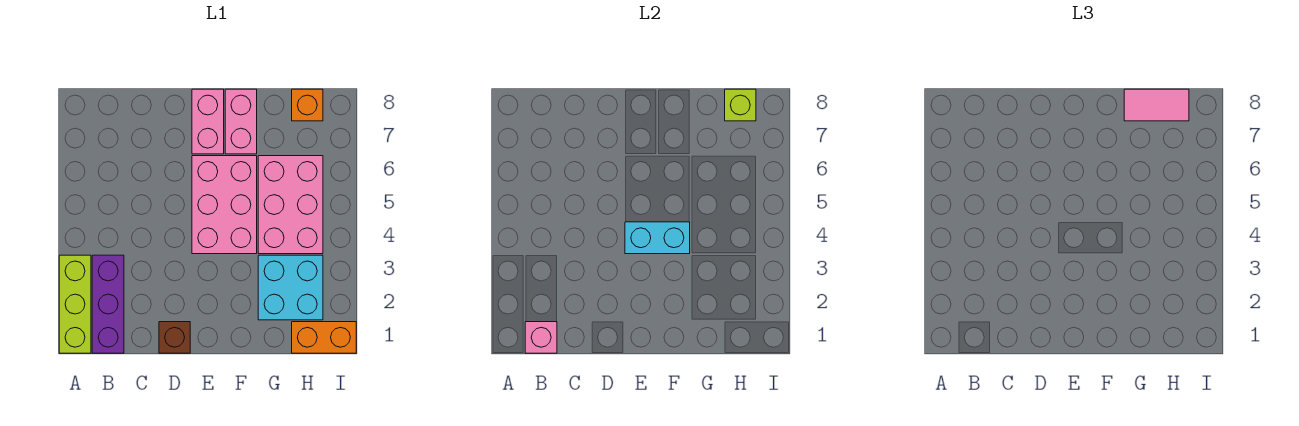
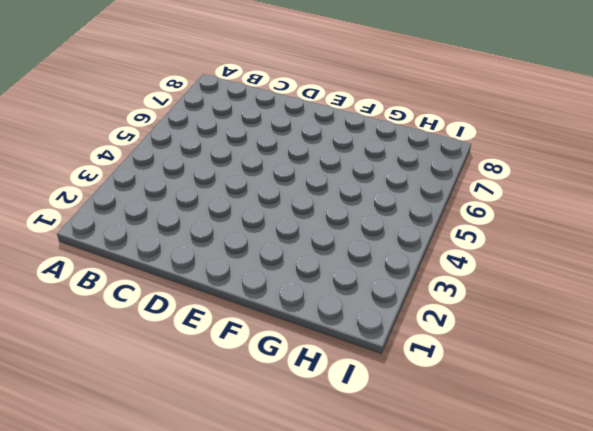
none -> lime brick A1:A3 level 1
none -> purple brick B1:B3 level 1
none -> brown brick D1 level 1

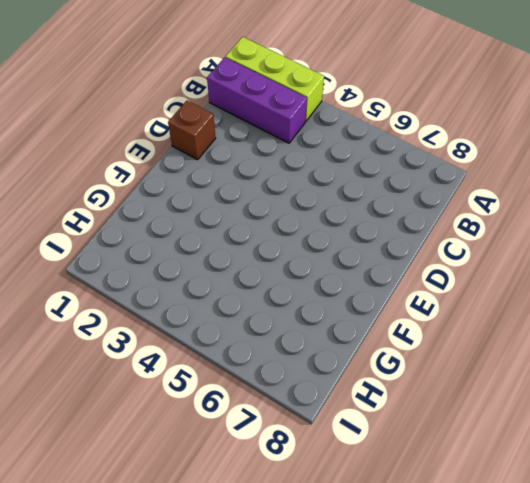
none -> pink brick E4:F6 level 1
none -> pink brick E7:E8 level 1
none -> pink brick F7:F8 level 1

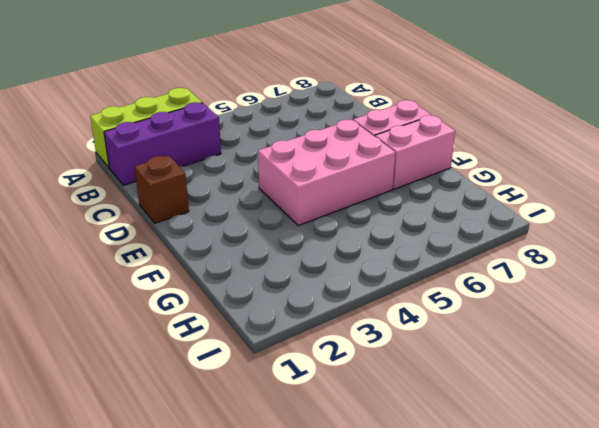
none -> cyan brick G2:H3 level 1
none -> pink brick G4:H6 level 1
none -> orange brick H1:I1 level 1

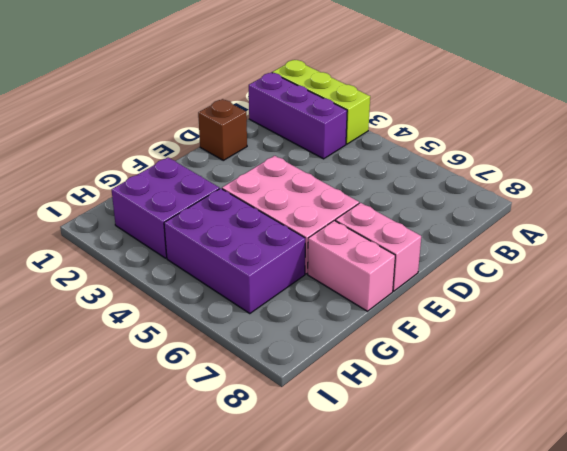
purple brick G2:H3 level 1 -> cyan brick G2:H3 level 1
purple brick G4:H6 level 1 -> pink brick G4:H6 level 1
none -> orange brick H1:I1 level 1
none -> orange brick H8 level 1
none -> pink brick B1 level 2

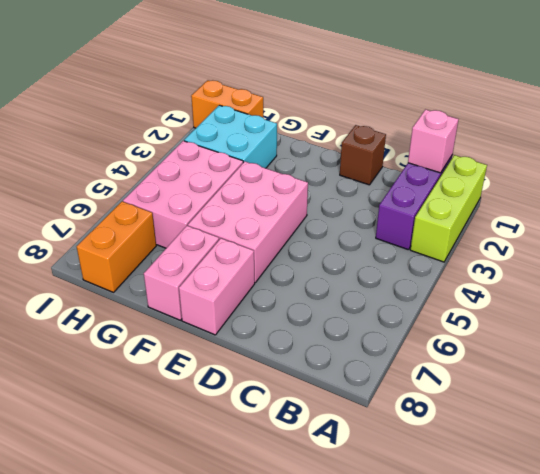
orange brick H7:H8 level 1 -> orange brick H8 level 1
none -> cyan brick E4:F4 level 2
none -> lime brick H8 level 2
none -> pink tile G8:H8 level 3

